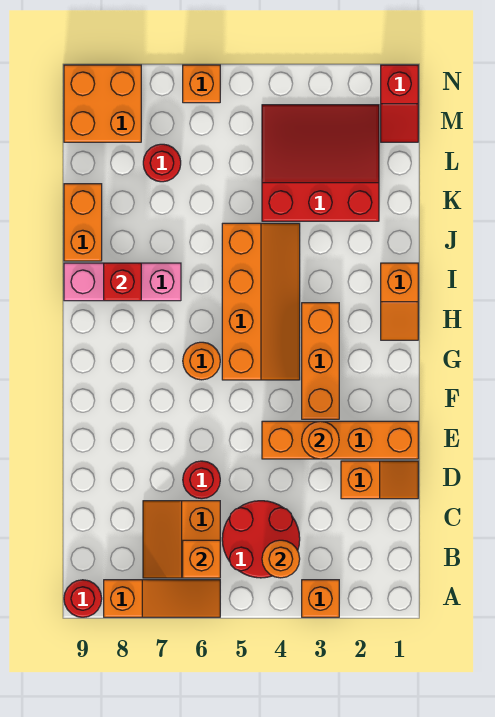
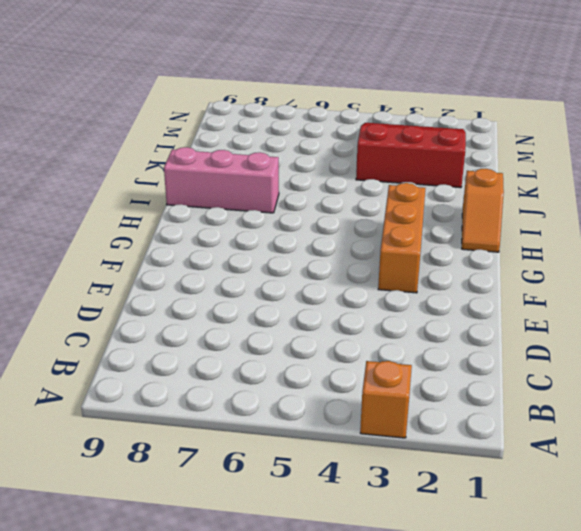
none -> orange slope A6:A8 level 1 top 8
none -> red round brick A9 level 1
none -> red round brick B4:C5 level 1

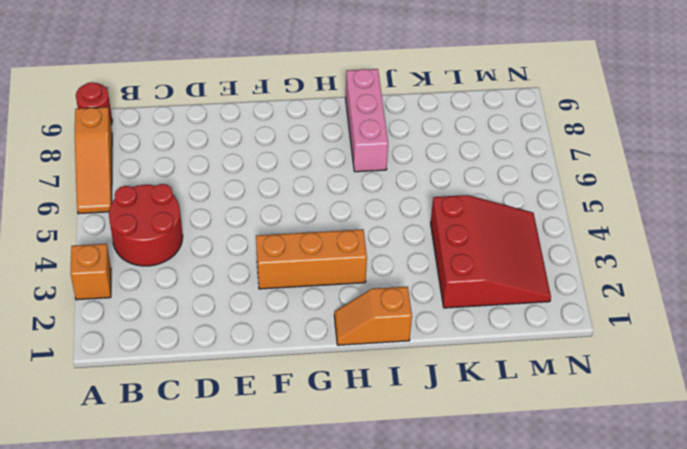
none -> orange slope B6:C7 level 1 top 6
none -> orange slope D1:D2 level 1 top 2
none -> red round brick D6 level 1

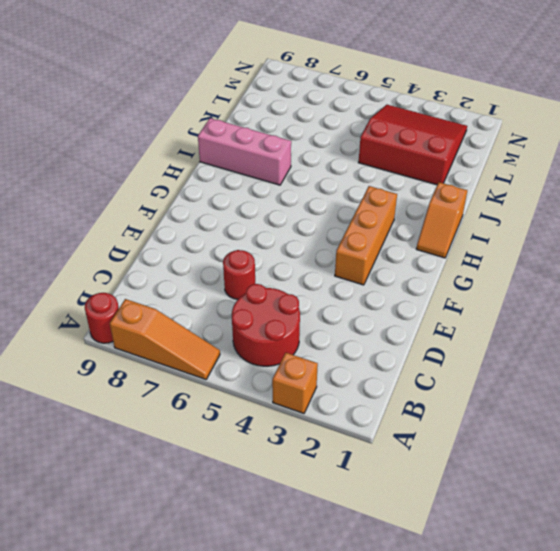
none -> orange slope B6:C7 level 1 top 6
none -> orange slope D1:D2 level 1 top 2
none -> orange brick E1:E4 level 1

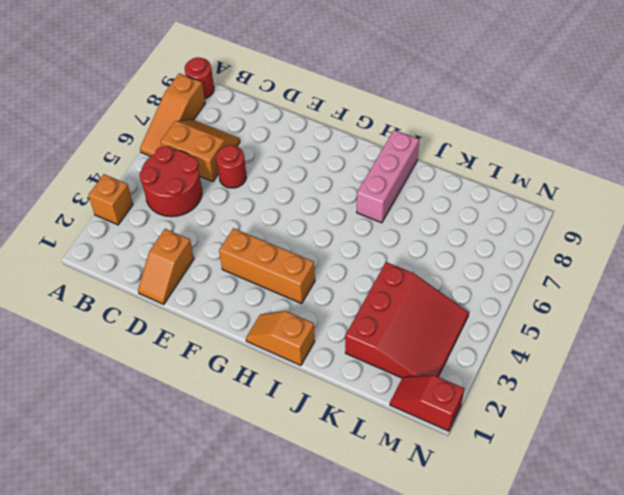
none -> orange brick E1:E4 level 1
none -> orange slope G4:J5 level 1 top 5
none -> orange round brick G6 level 1

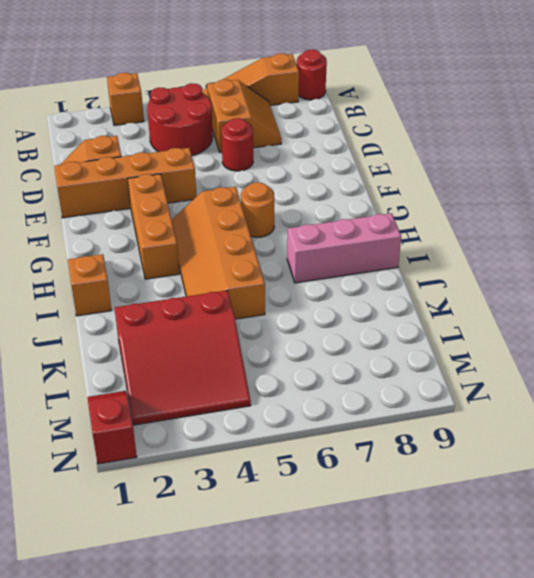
none -> orange brick J9:K9 level 1
none -> red round brick L7 level 1
none -> orange brick M8:N9 level 1

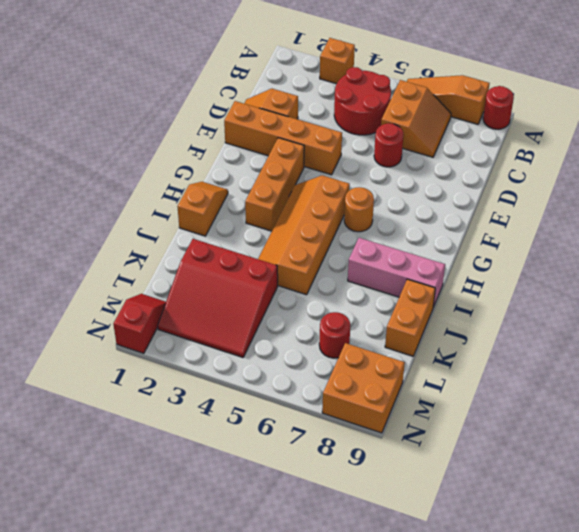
none -> orange brick N6 level 1
none -> orange round brick B4 level 2
none -> orange brick B6 level 2

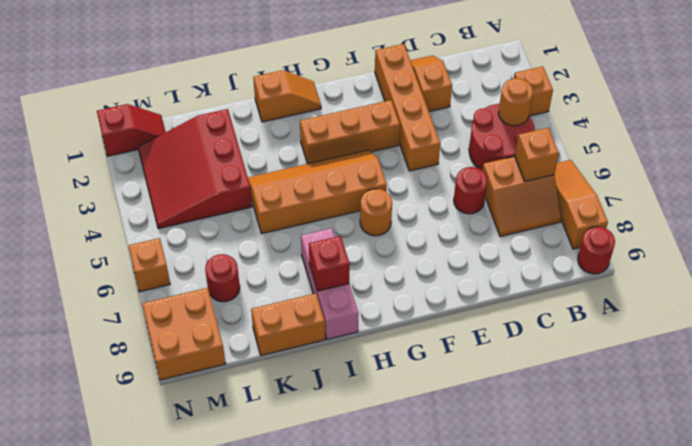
none -> orange round brick E3 level 2

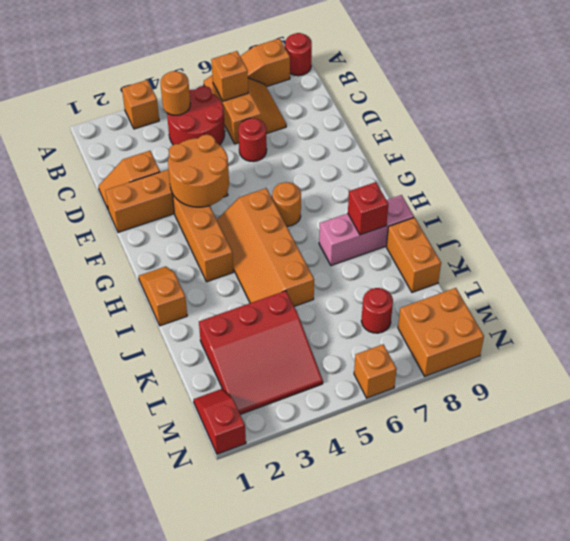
orange round brick E3:F4 level 2 -> orange round brick E3 level 2

